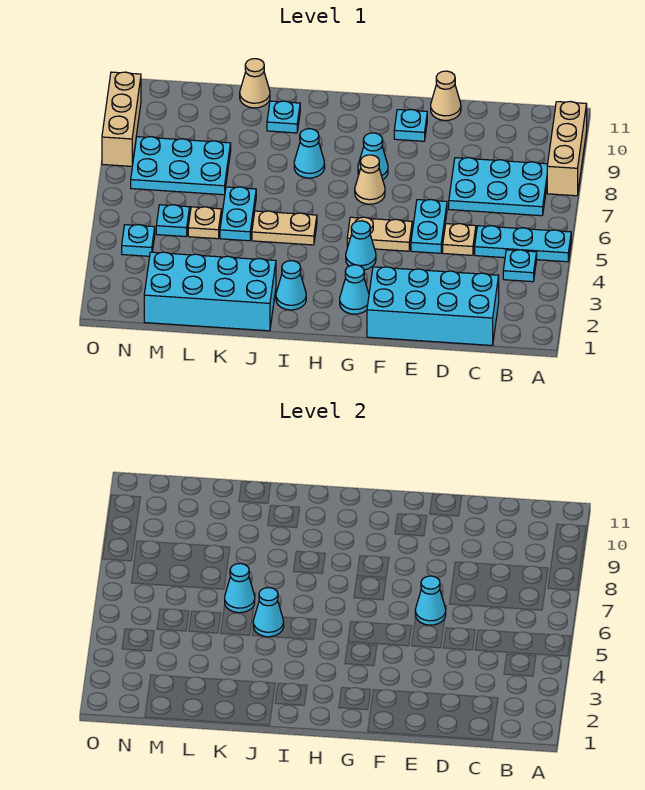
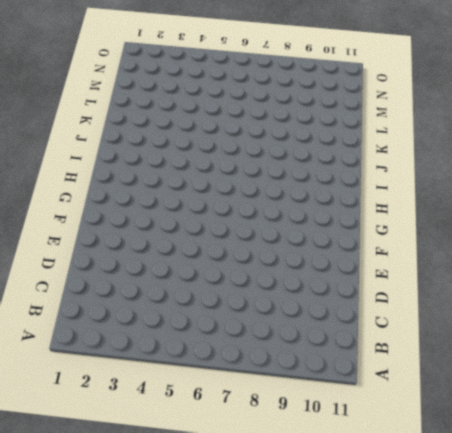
none -> cyan plate A5:C5 level 1
none -> tan brick A8:A10 level 1
none -> cyan plate B4 level 1

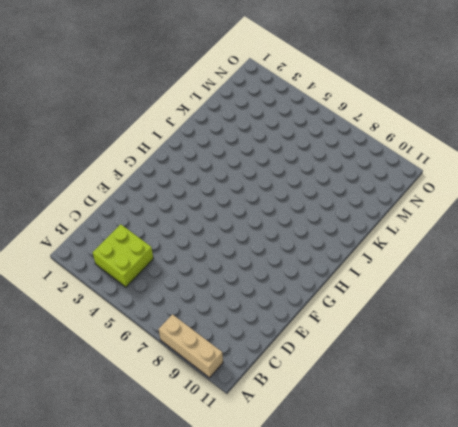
lime brick B3:C4 level 1 -> cyan plate B4 level 1
none -> cyan plate A5:C5 level 1
none -> cyan plate B7:D8 level 1
none -> cyan brick C1:F2 level 1

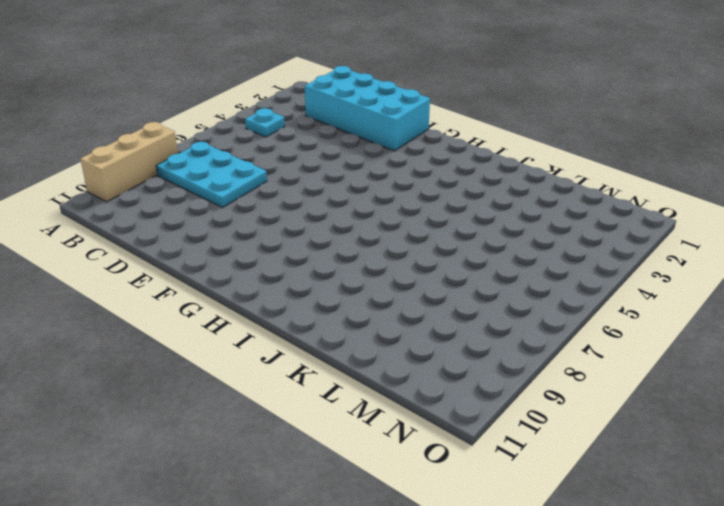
none -> cyan plate A5:C5 level 1
none -> tan plate D5 level 1
none -> cyan plate E5:E6 level 1

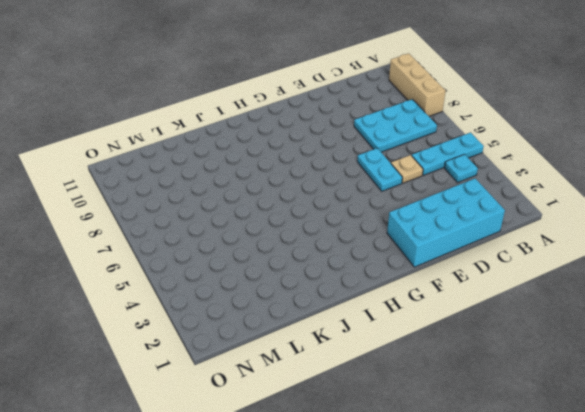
none -> tan cone E11 level 1
none -> tan plate F5:G5 level 1
none -> cyan plate F10 level 1

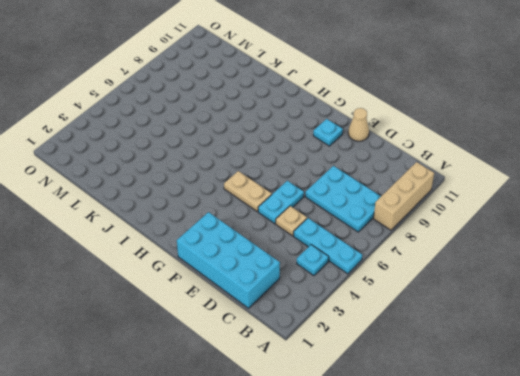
none -> cyan cone G2 level 1
none -> cyan cone G4 level 1
none -> tan cone G7 level 1

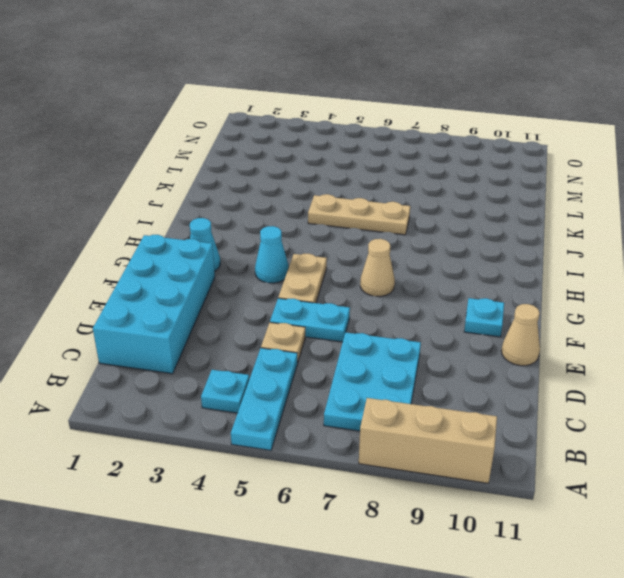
tan plate J5:J7 level 1 -> tan plate I5:J5 level 1
none -> cyan cone G8 level 1
none -> cyan cone I2 level 1
none -> cyan cone I8 level 1

